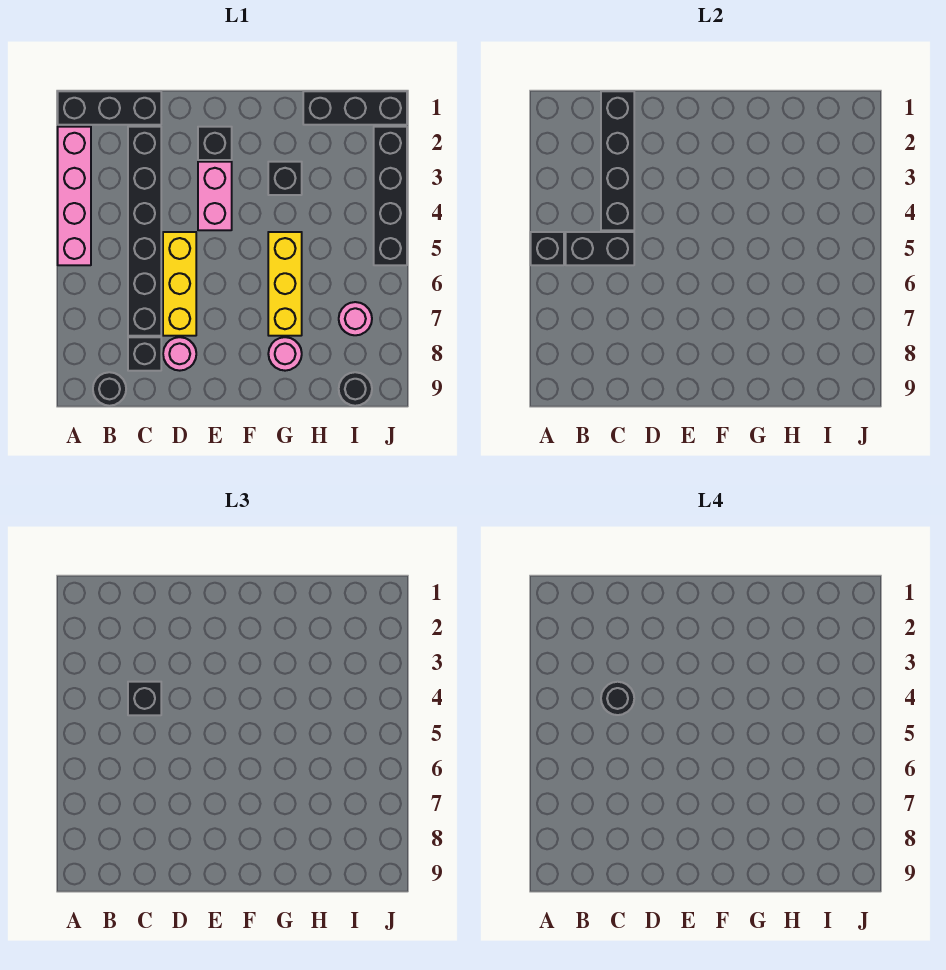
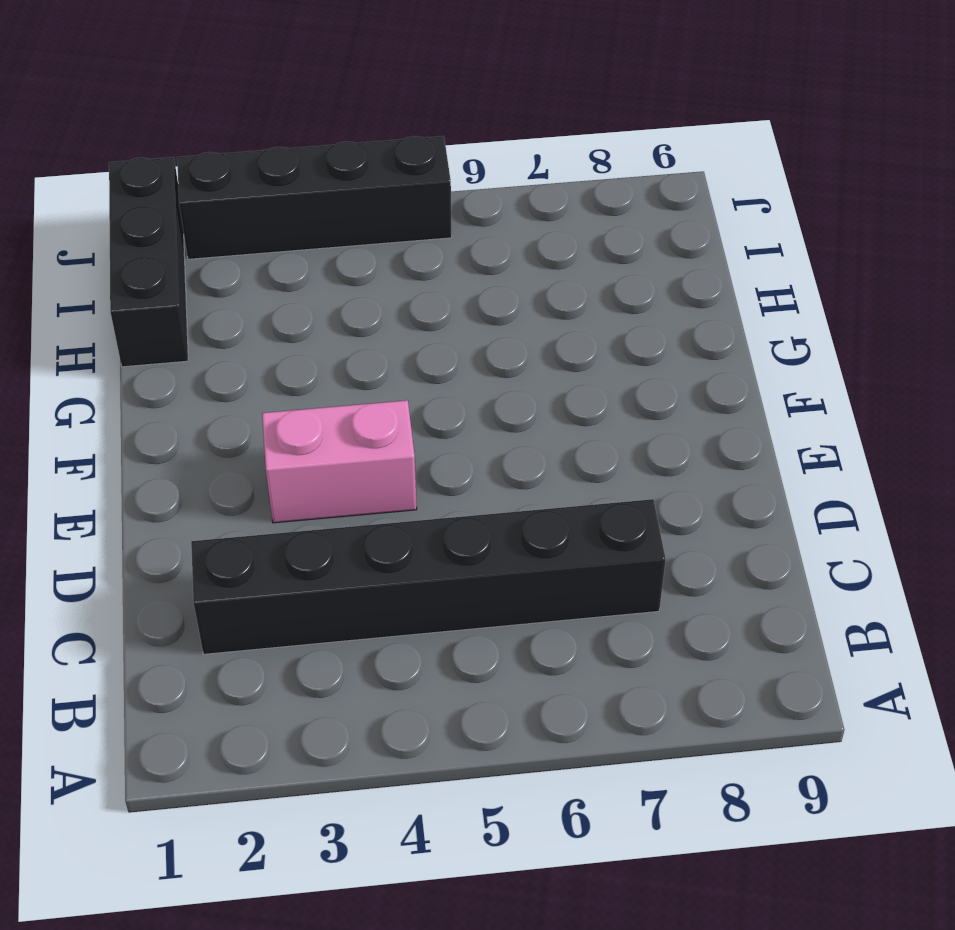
none -> black brick A1:C1 level 1
none -> pink brick A2:A5 level 1
none -> black round brick B9 level 1

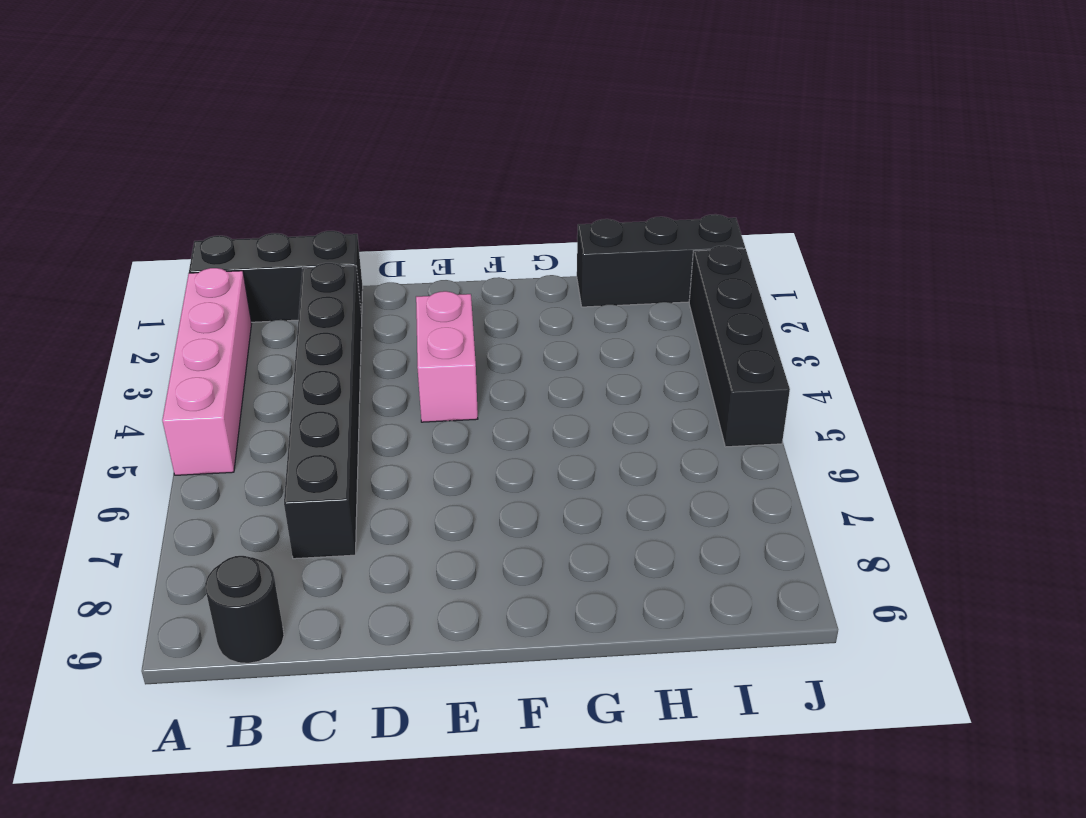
none -> black brick C8 level 1
none -> yellow brick D5:D7 level 1
none -> pink round brick D8 level 1

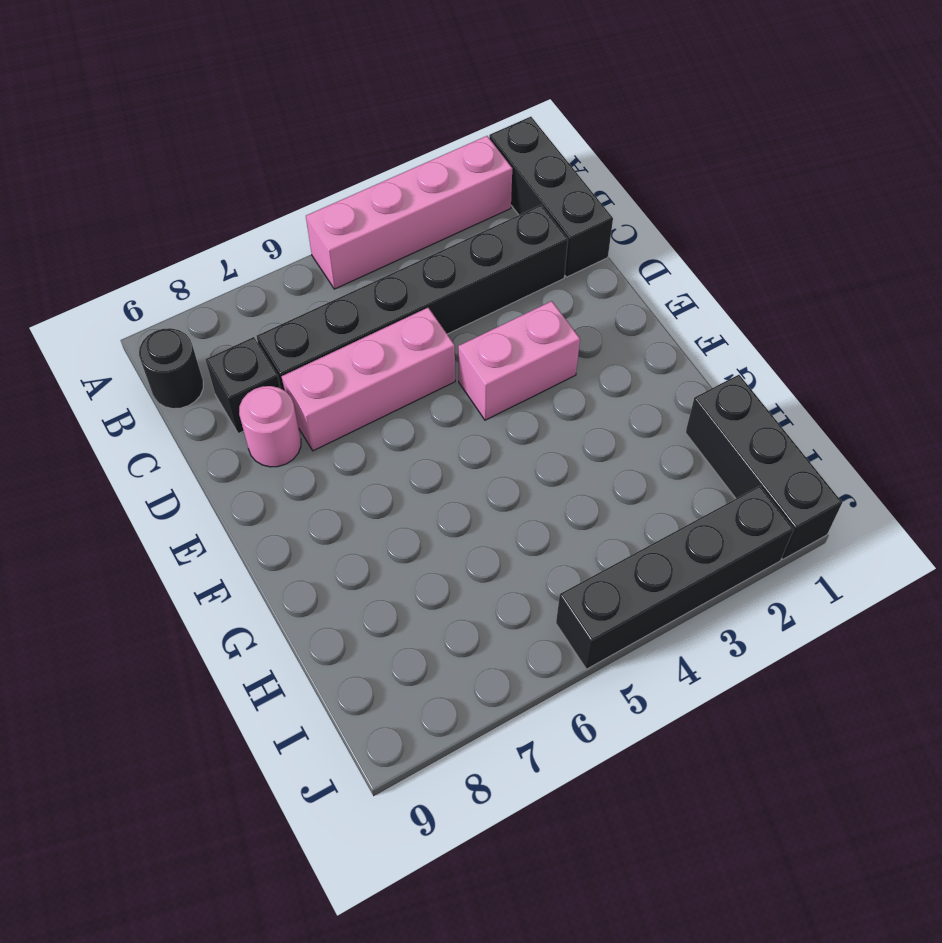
pink brick D5:D7 level 1 -> yellow brick D5:D7 level 1
none -> black brick E2 level 1
none -> black brick G3 level 1
none -> yellow brick G5:G7 level 1

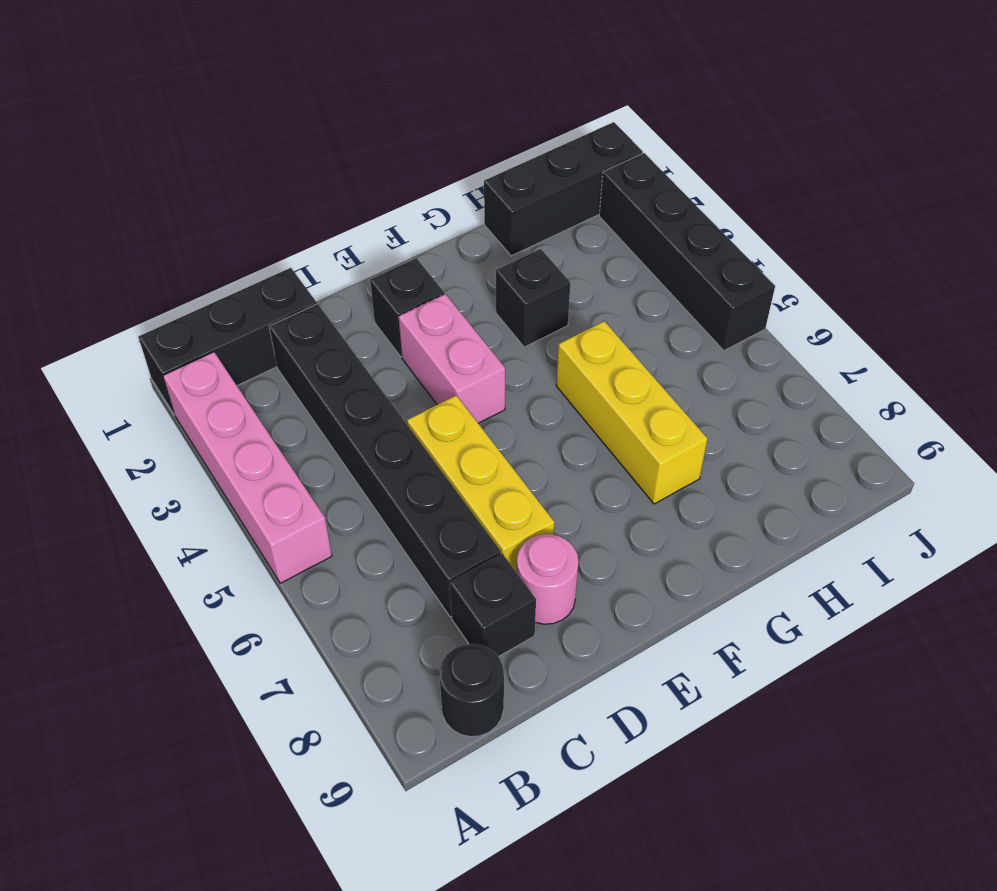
none -> pink round brick G8 level 1
none -> pink round brick I7 level 1
none -> black round brick I9 level 1

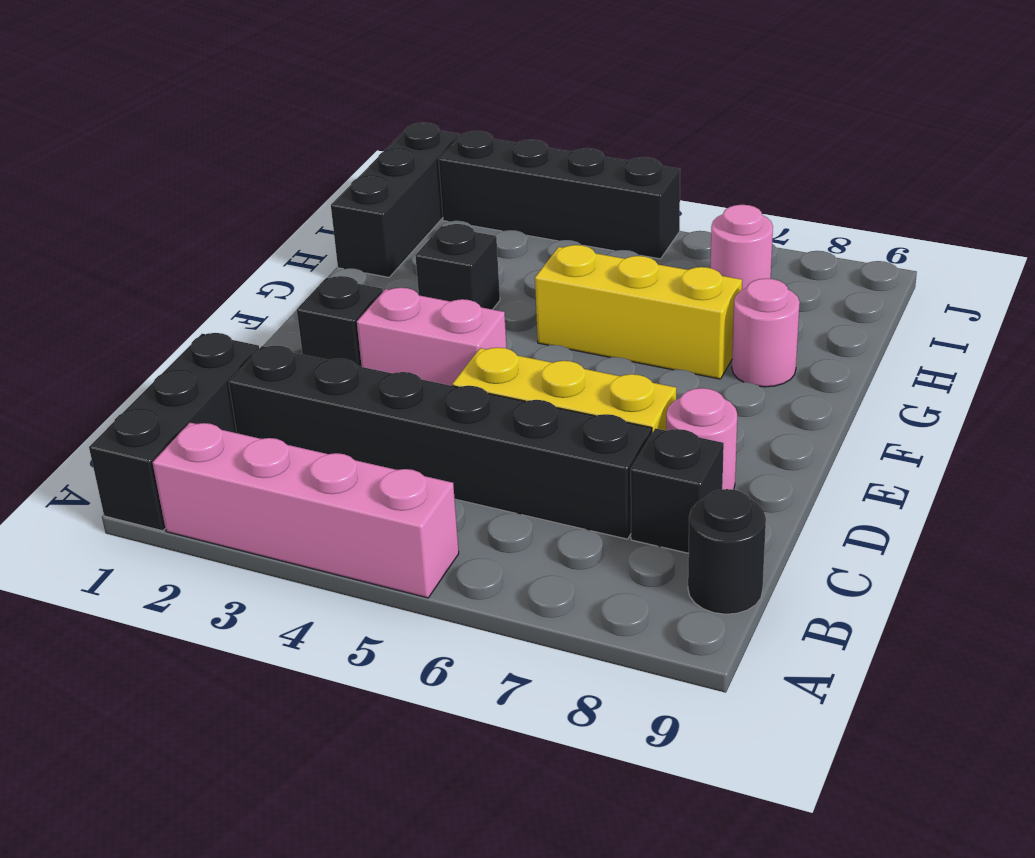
none -> black round brick I9 level 1
none -> black brick A5 level 2
none -> black brick B5:C5 level 2

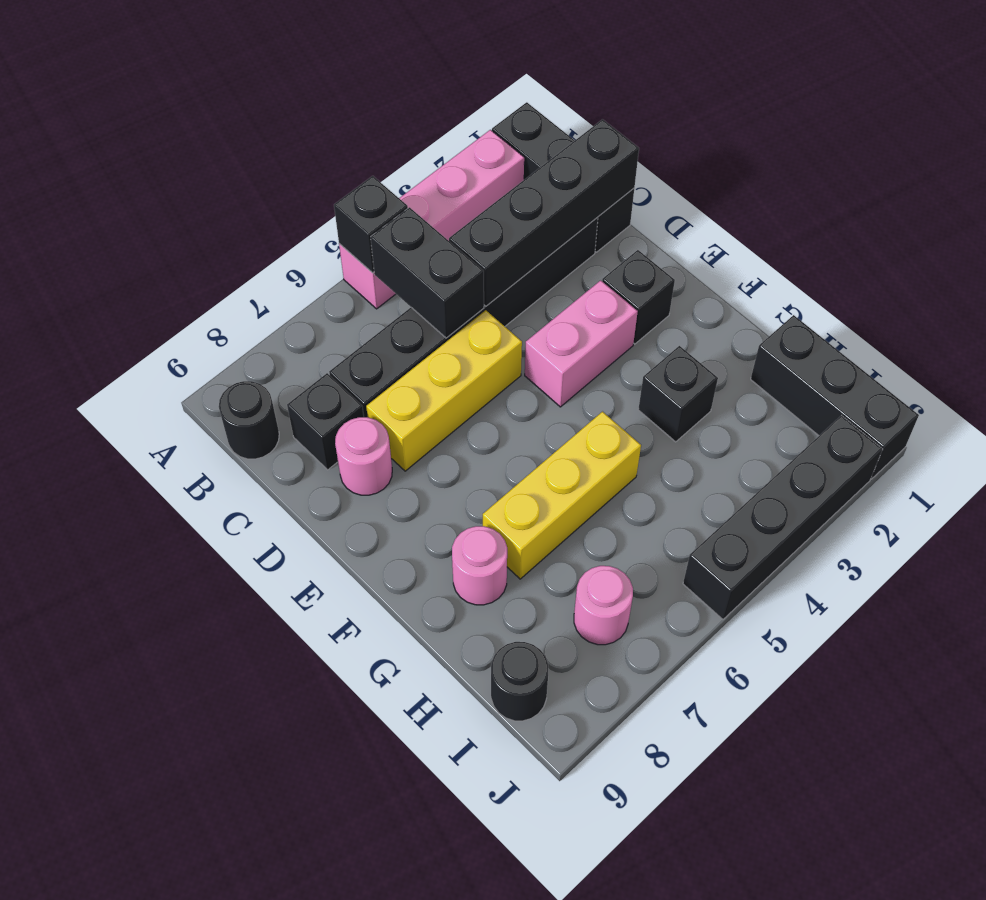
none -> black brick C4 level 3
none -> black round brick C4 level 4

